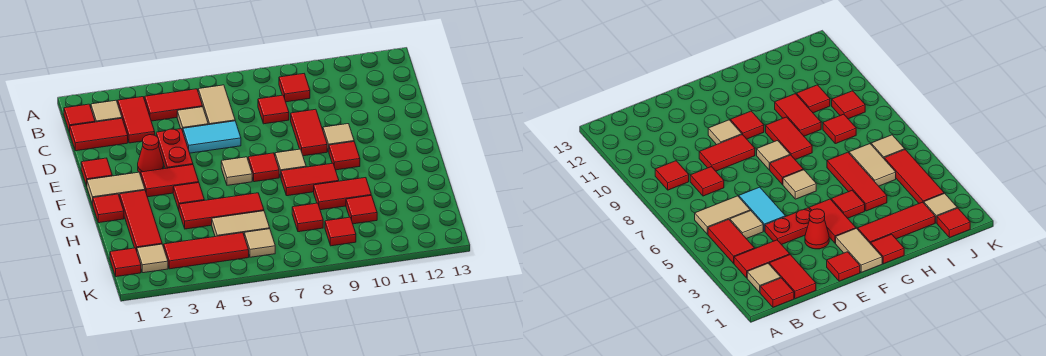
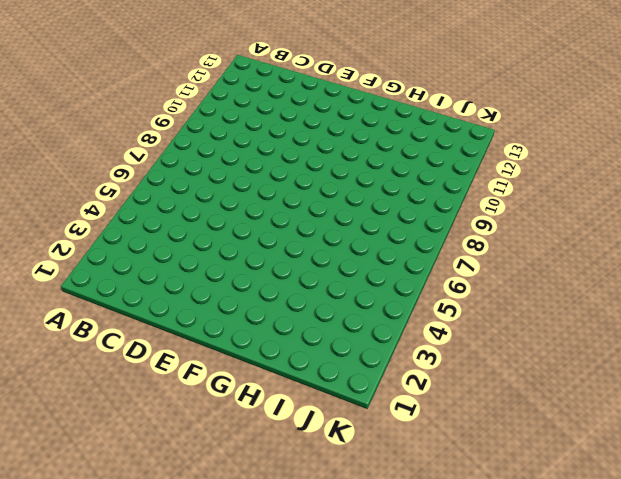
none -> red tile B1 level 1
none -> tan tile B2 level 1
none -> red tile B3:C3 level 1
none -> red tile B4:B5 level 1

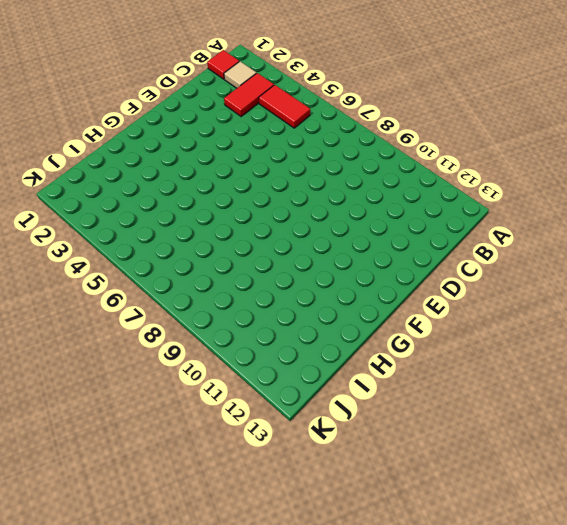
none -> tan tile B6:C6 level 1
none -> red tile B9 level 1
none -> red tile C1:C2 level 1
none -> tan tile C5 level 1

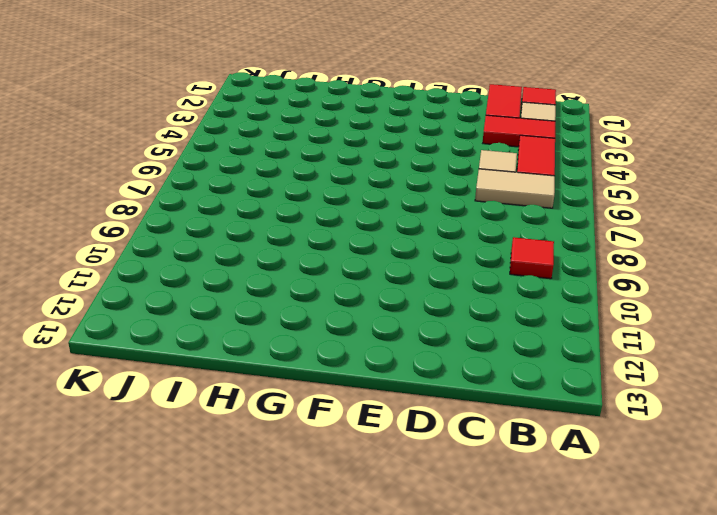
none -> red tile C8 level 1
none -> red plate D4:E4 level 1
none -> cyan tile D5:D6 level 1
none -> red tile D9:E9 level 1

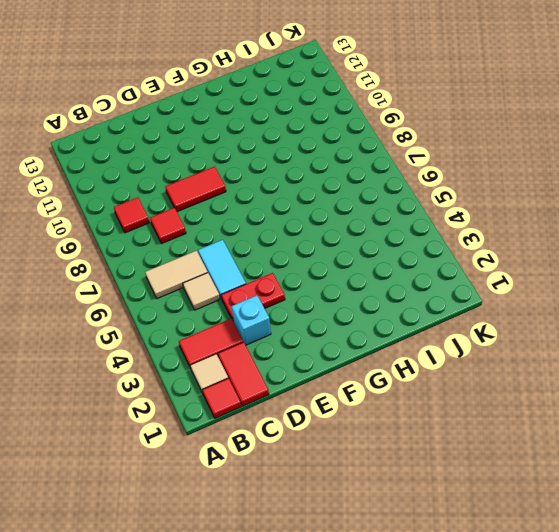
cyan brick D3 level 1 -> none
none -> red tile B4:B5 level 1
none -> red tile E1 level 1
none -> red cone E3 level 1
none -> tan tile E10 level 1

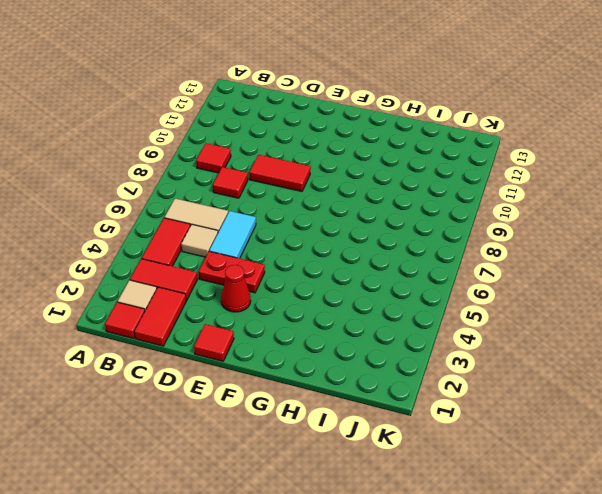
none -> tan tile E10 level 1
none -> tan tile F1:F2 level 1
none -> red tile F3:F4 level 1
none -> tan tile F6 level 1

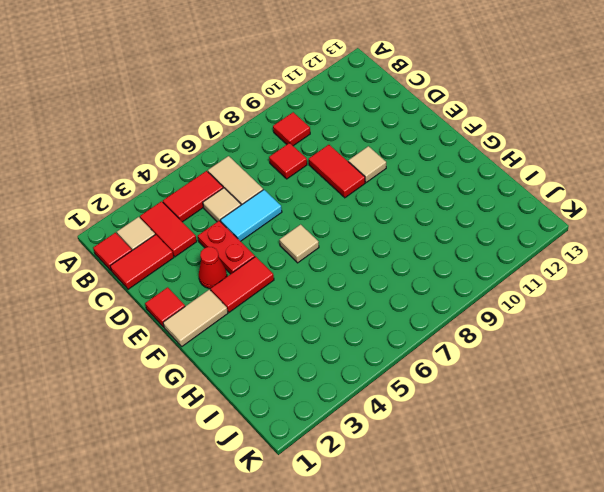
none -> red tile F7 level 1
none -> tan tile F8 level 1
none -> red tile F10 level 1
none -> red tile G1 level 1

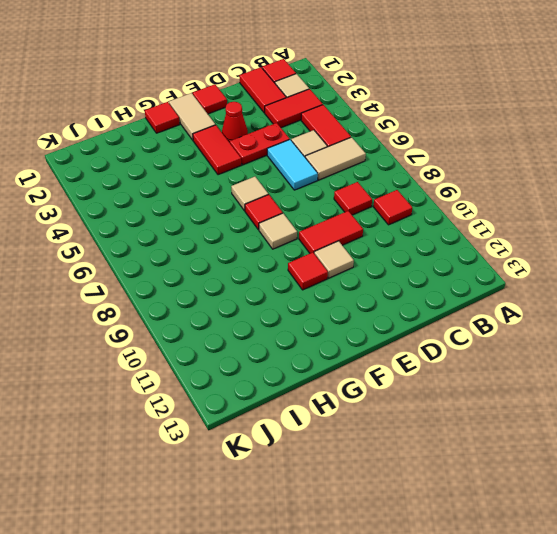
none -> red tile G2:I2 level 1
none -> red tile G4 level 1
none -> red tile G8:G9 level 1
none -> red tile H4:H6 level 1

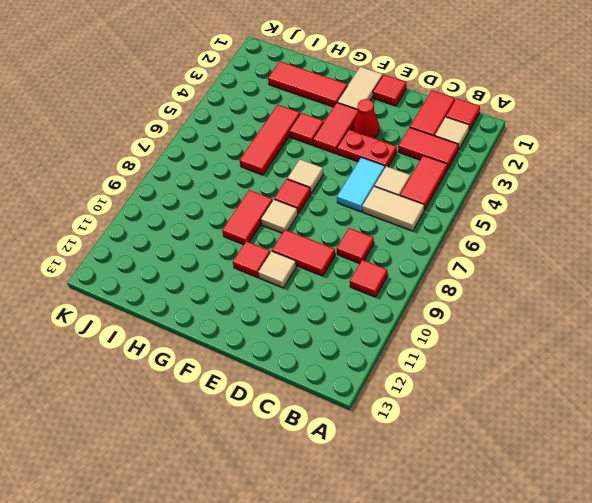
none -> red tile G1 level 1
none -> red tile H9:H10 level 1
none -> tan tile I5:I6 level 1
none -> red tile I8 level 1

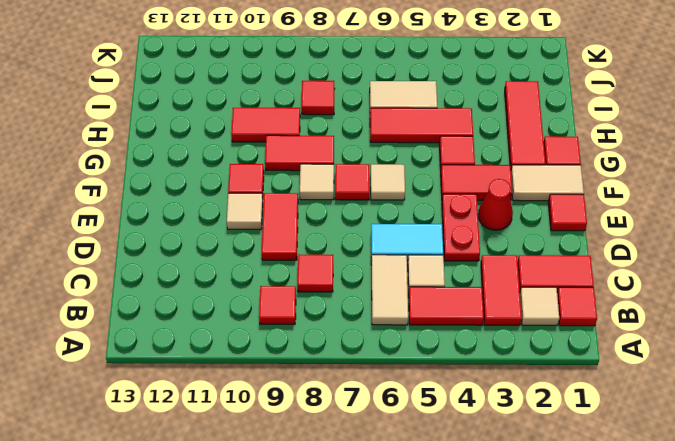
none -> red tile I10 level 1
none -> red tile J1 level 1
none -> tan tile J2 level 1
none -> red tile J3:J5 level 1

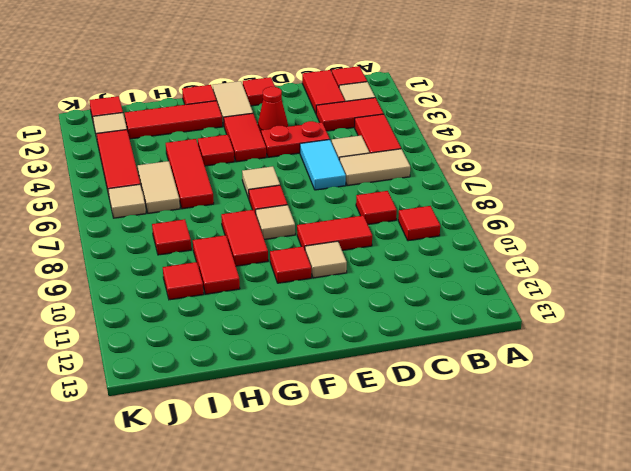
none -> red tile J9 level 1

